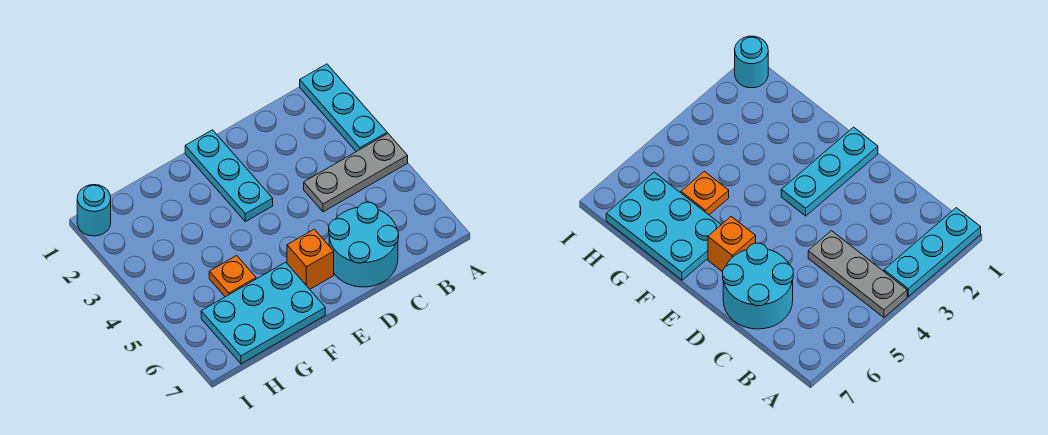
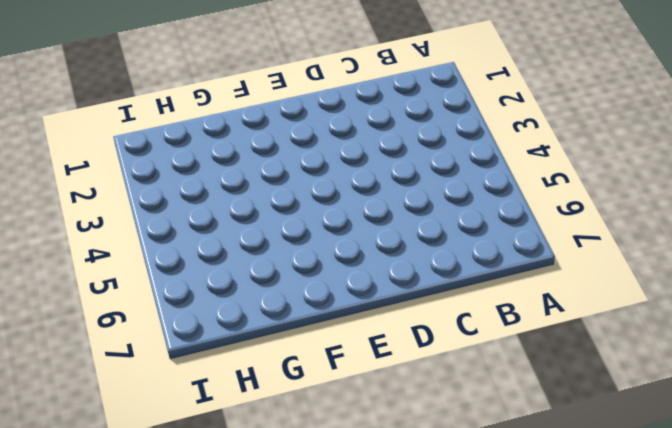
none -> cyan plate A1:A3 level 1
none -> grey plate A4:C4 level 1

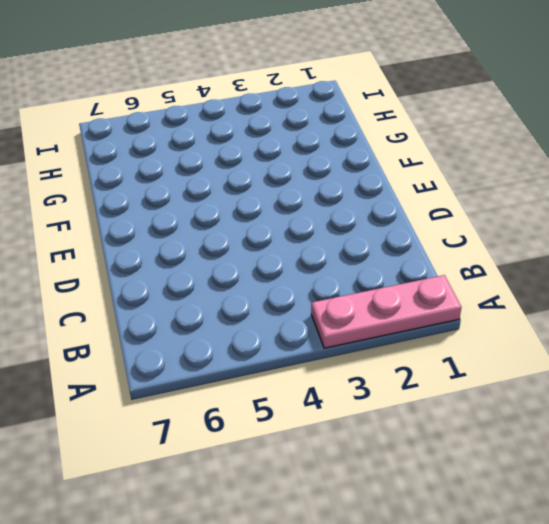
pink plate A1:A3 level 1 -> cyan plate A1:A3 level 1
none -> grey plate A4:C4 level 1
none -> cyan round brick C6:D7 level 1

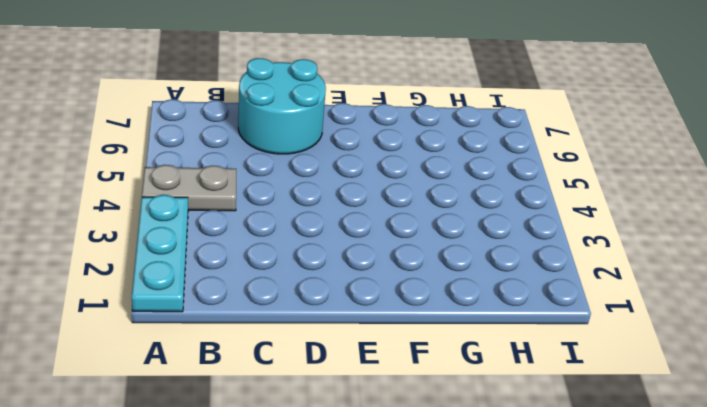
grey plate A4:B4 level 1 -> grey plate A4:C4 level 1
none -> cyan plate E1:E3 level 1
none -> orange brick E6 level 1

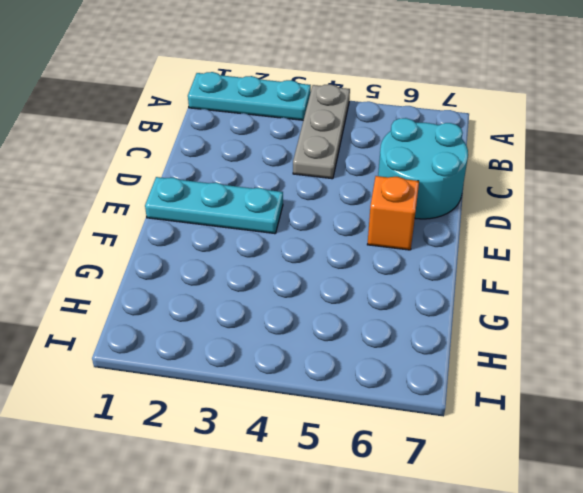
none -> cyan plate F6:H7 level 1
none -> orange plate G5 level 1

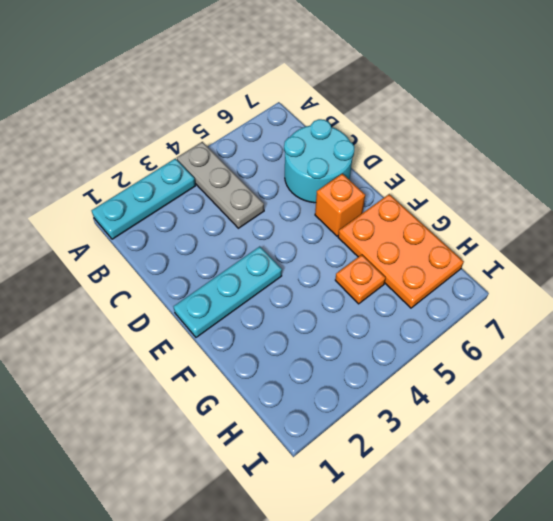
orange plate F6:H7 level 1 -> cyan plate F6:H7 level 1
none -> cyan round brick I1 level 1

